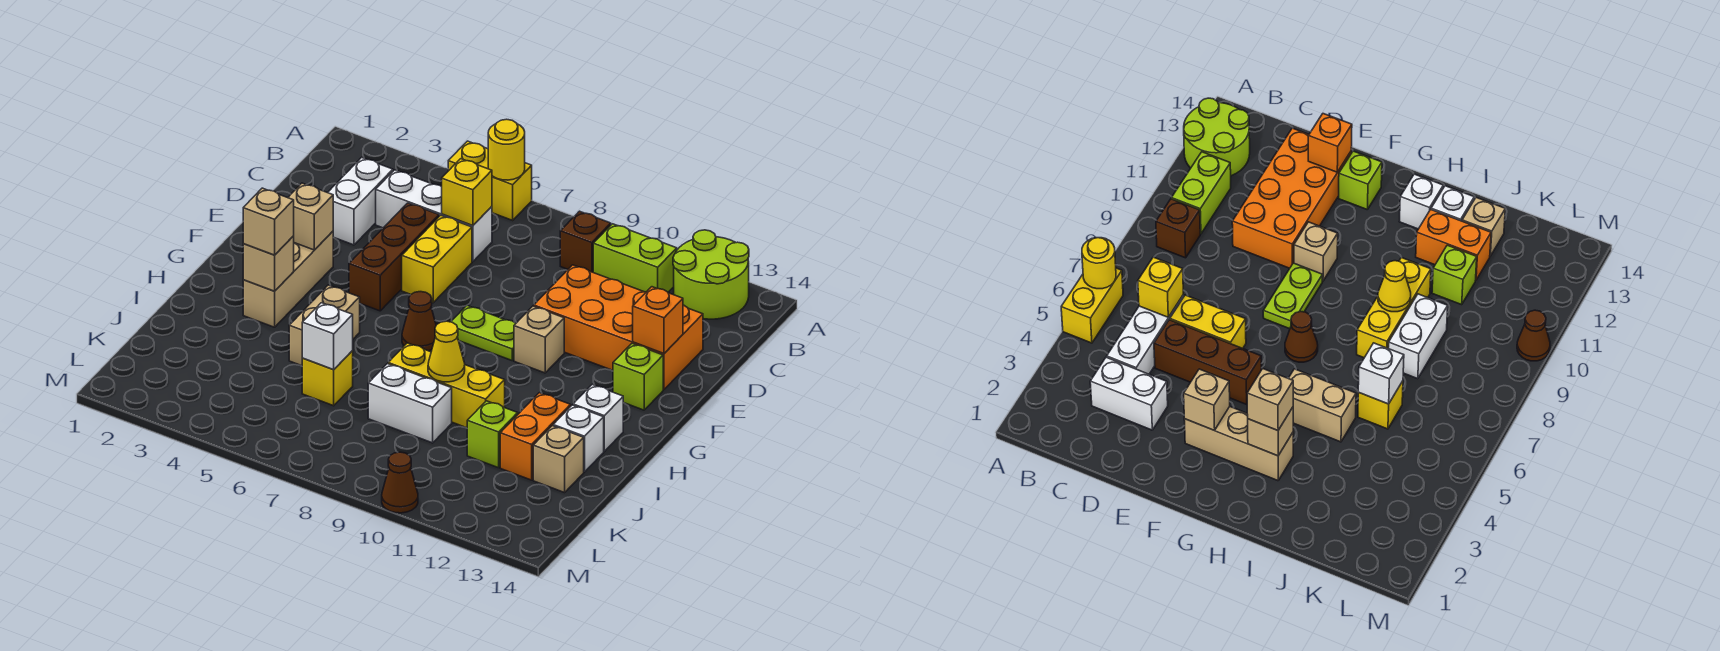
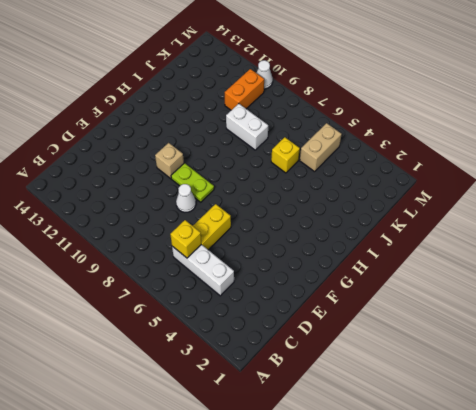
white cone E8 level 1 -> none
tan brick K5:L5 level 1 -> tan brick H5:I5 level 1
orange brick K10:L10 level 1 -> orange brick I12:J12 level 1
white cone M10 level 1 -> brown cone M10 level 1
none -> yellow brick A5:A6 level 1
none -> lime round brick A12:B13 level 1
none -> brown brick B9 level 1
none -> lime brick B10:B11 level 1

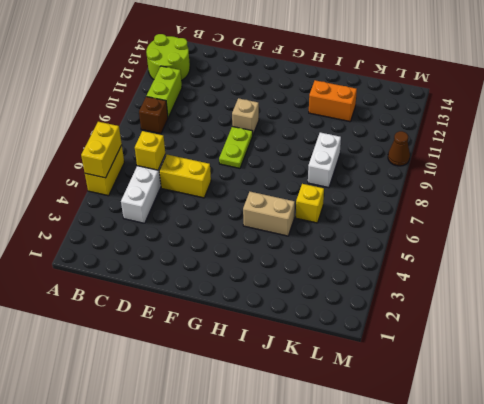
yellow brick A5:A6 level 2 -> yellow round brick A6 level 2
none -> white brick C3:D3 level 1
none -> brown brick D5:F5 level 1
none -> orange brick D10:E13 level 1
none -> tan brick F3:H3 level 1

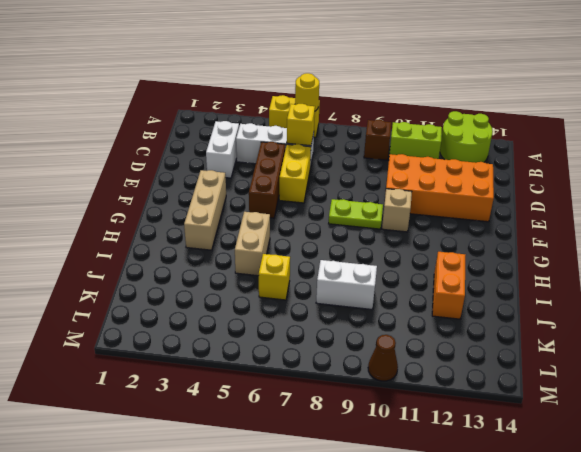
none -> lime brick F13 level 1
none -> brown cone G7 level 1
none -> white brick H13 level 1
none -> yellow brick I8:I10 level 1

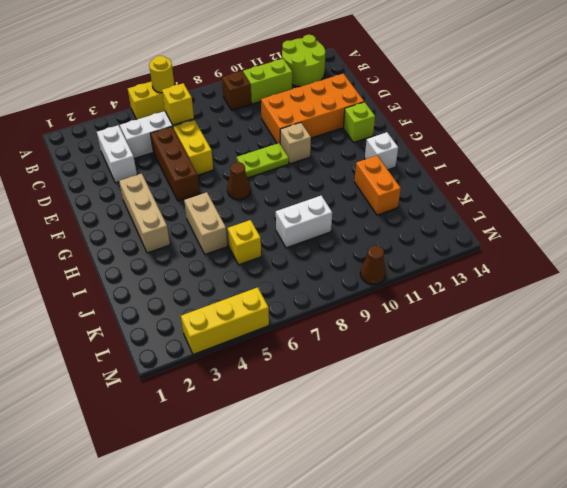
yellow brick M3:M5 level 1 -> yellow brick I8:I10 level 1
none -> white brick I13 level 1
none -> lime brick J11 level 1
none -> tan brick J13 level 1
none -> orange brick E13 level 2

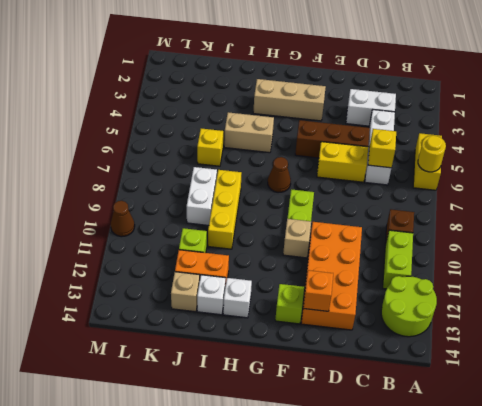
none -> tan brick F3 level 2
none -> tan brick H3 level 2
none -> yellow cone I9 level 2
none -> white brick J6 level 2

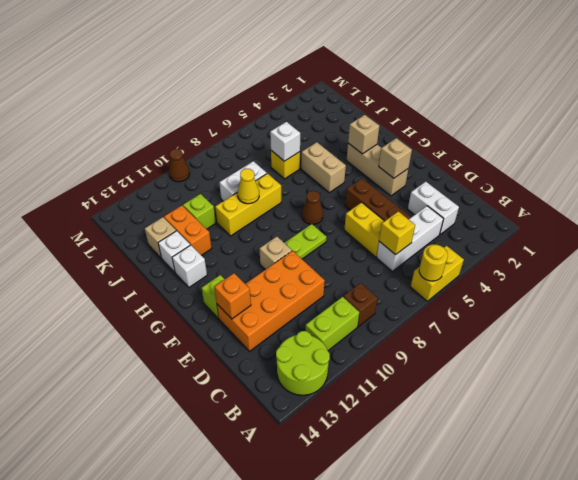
none -> tan brick H3 level 3

